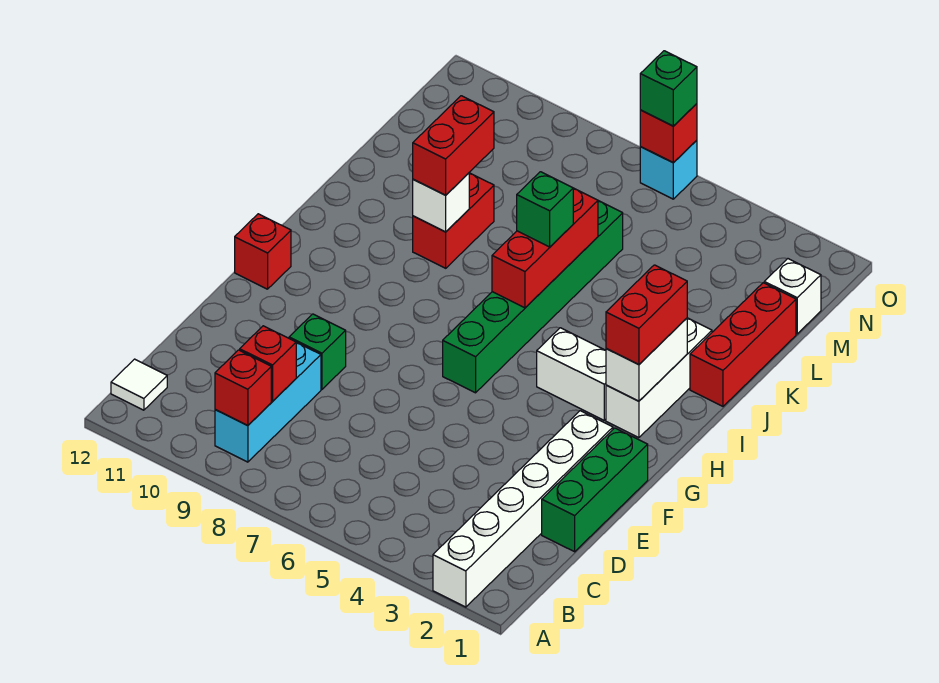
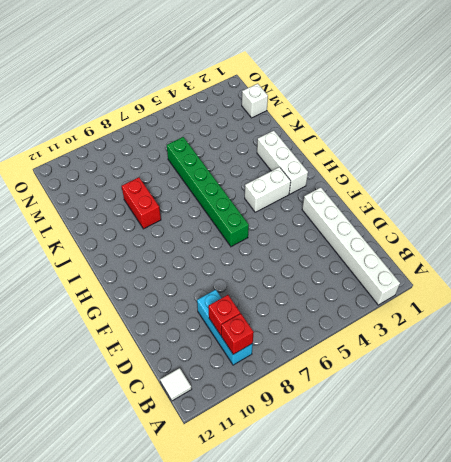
none -> green brick D1:F1 level 1
none -> green brick E9 level 1
none -> red brick G12 level 1

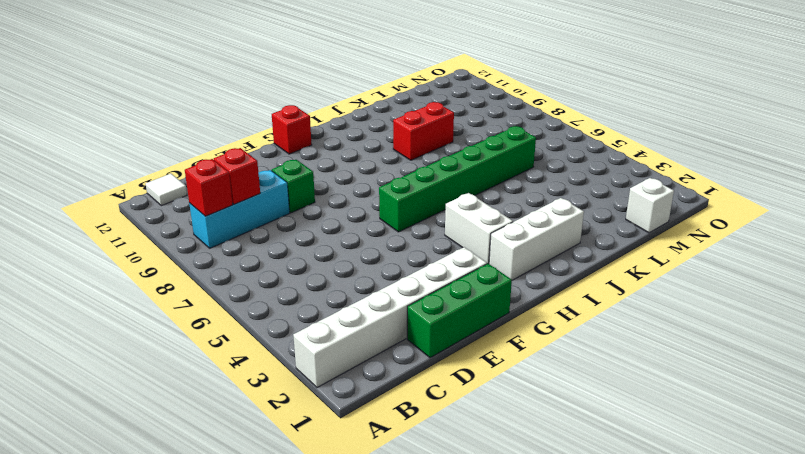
none -> red brick J1:L1 level 1
none -> cyan brick O6 level 1
none -> white brick H2:I2 level 2

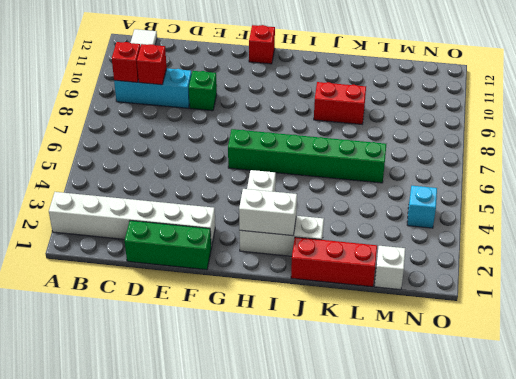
cyan brick N4 level 1 -> cyan brick O6 level 1
none -> red brick I6:K6 level 2
none -> white brick J9 level 2
none -> red brick O6 level 2

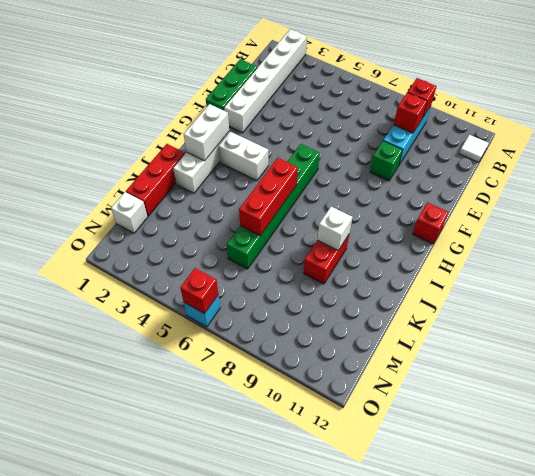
none -> red brick H2:I2 level 3
none -> green brick J6 level 3
none -> red brick J9:K9 level 3

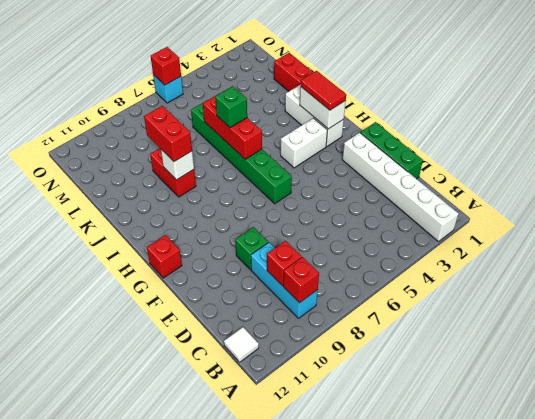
red tile H2:I2 level 3 -> red brick H2:I2 level 3
none -> white brick M1 level 1
none -> green brick O6 level 3

